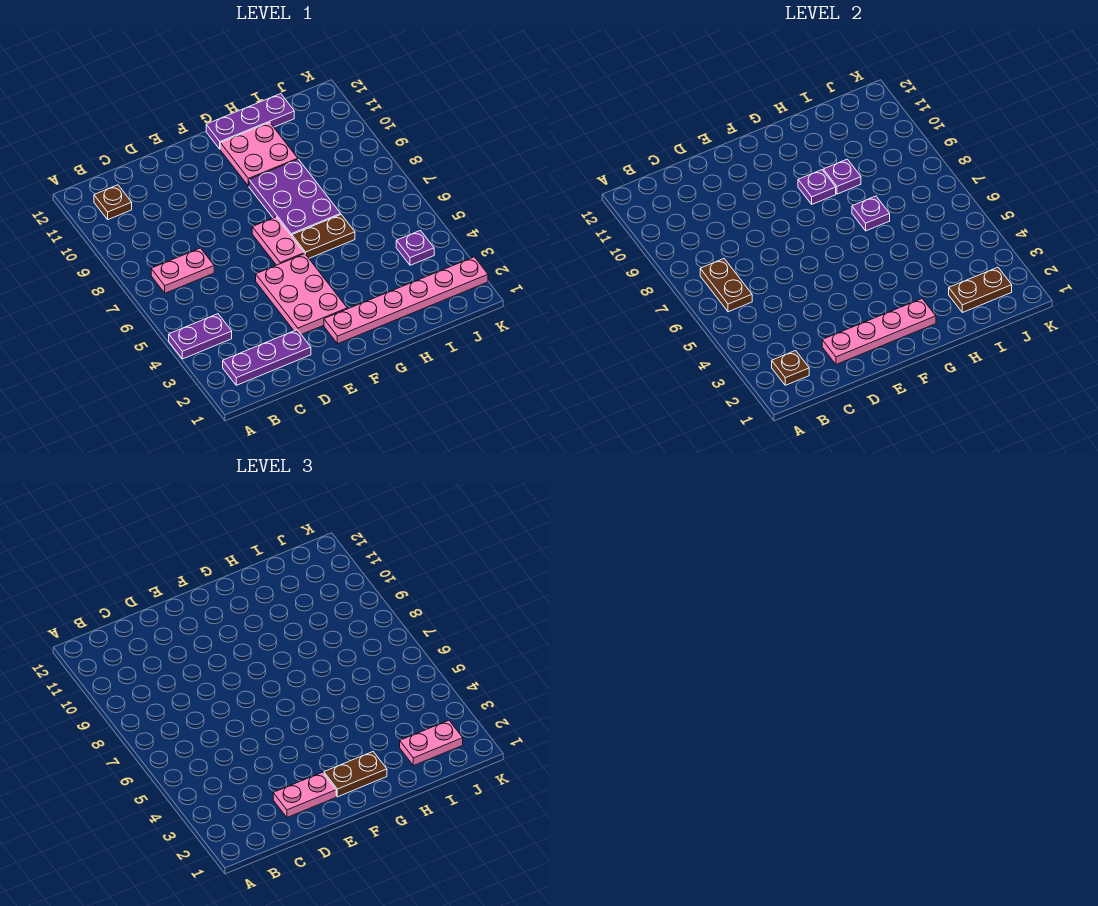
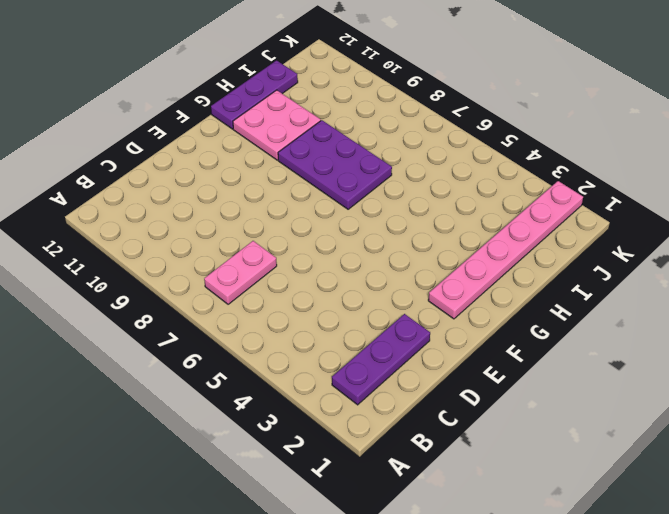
none -> purple plate A4:B4 level 1
none -> brown plate B11 level 1
none -> pink plate E3:F5 level 1

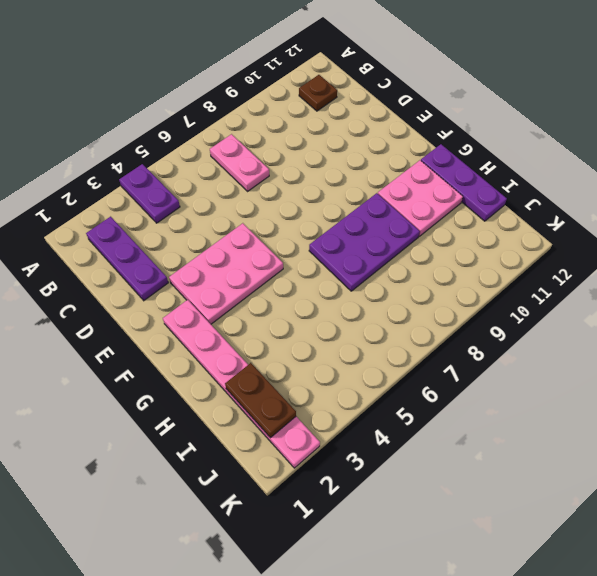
none -> pink plate F6:F7 level 1
none -> brown plate G6:H6 level 1
none -> purple plate J4 level 1

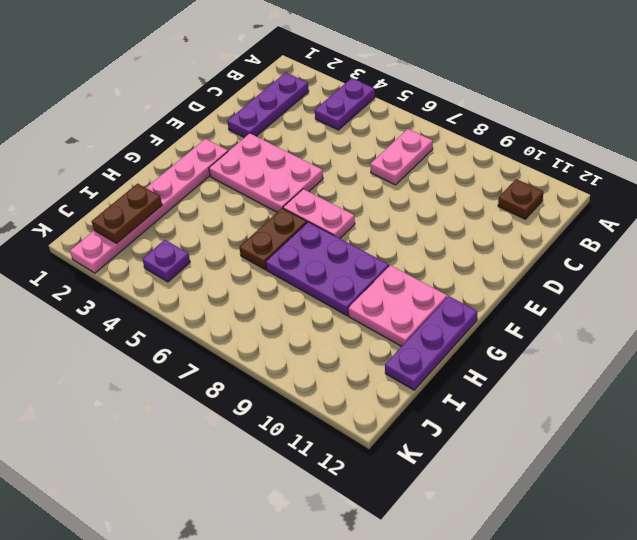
none -> brown plate B2 level 2
none -> brown plate B6:B7 level 2
none -> pink plate D2:G2 level 2

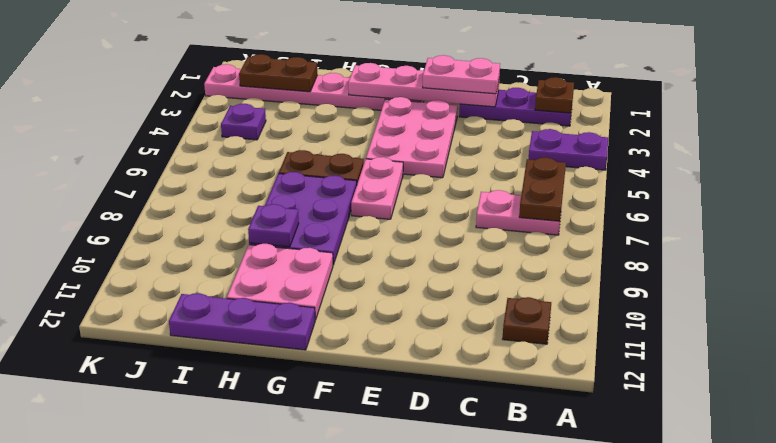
none -> purple plate G9 level 2
none -> purple plate H7 level 2
none -> brown plate F2:G2 level 3

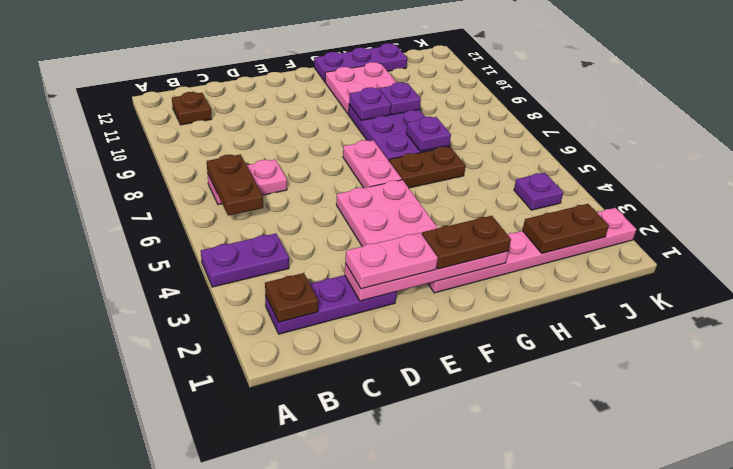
none -> pink plate I2:J2 level 3

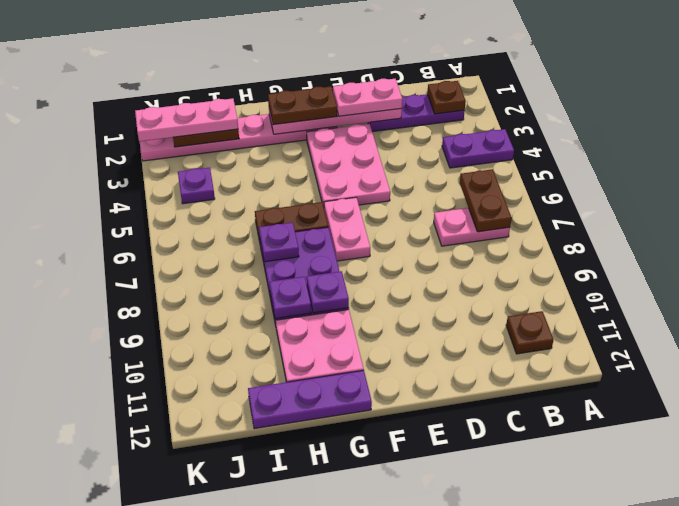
pink plate I2:K2 level 3 -> pink plate I2:J2 level 3

